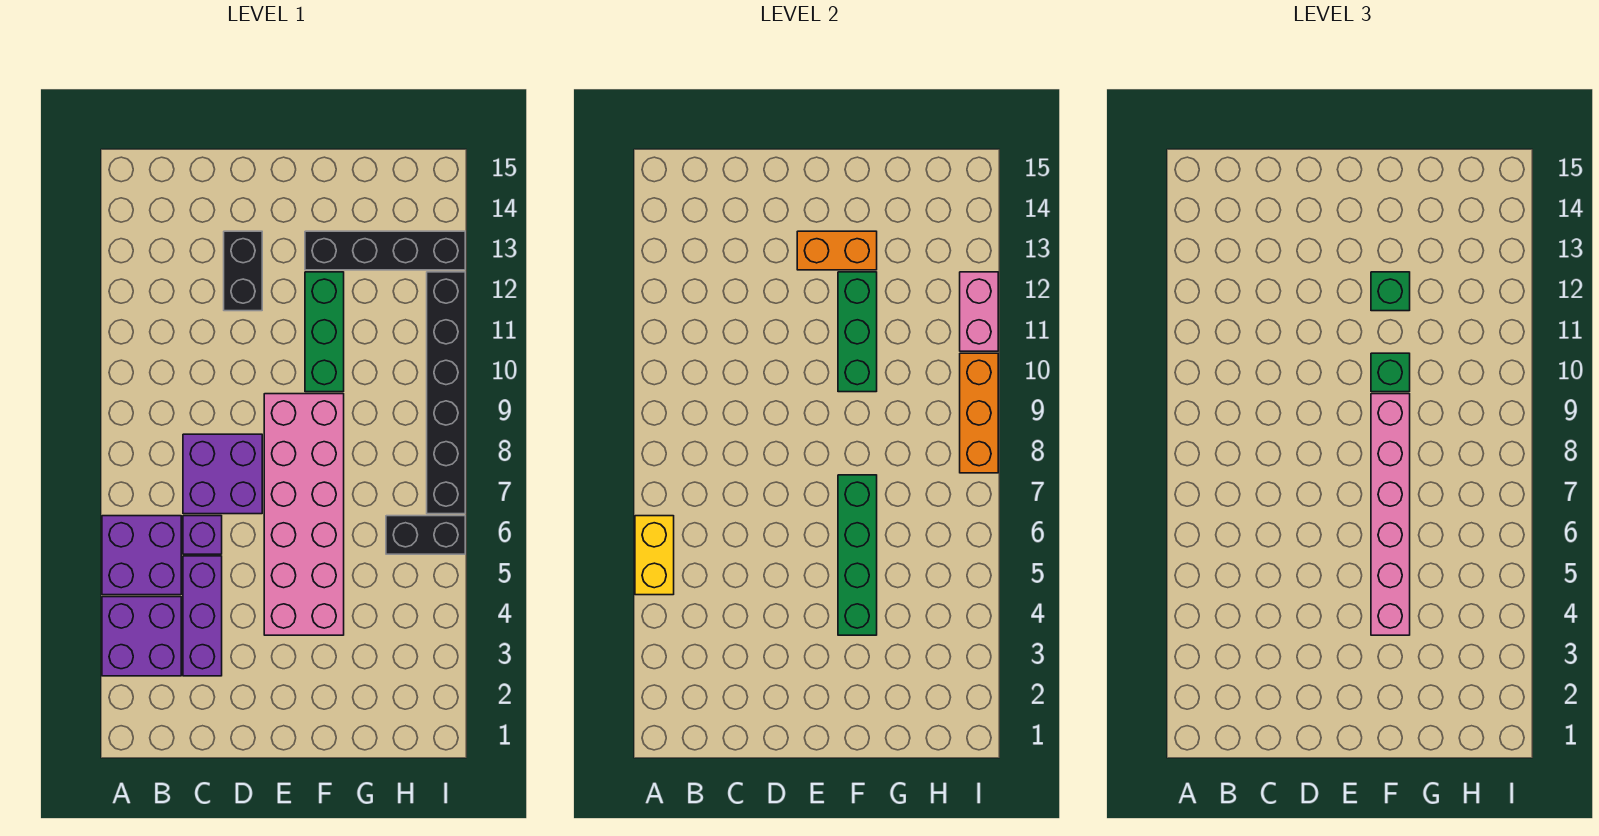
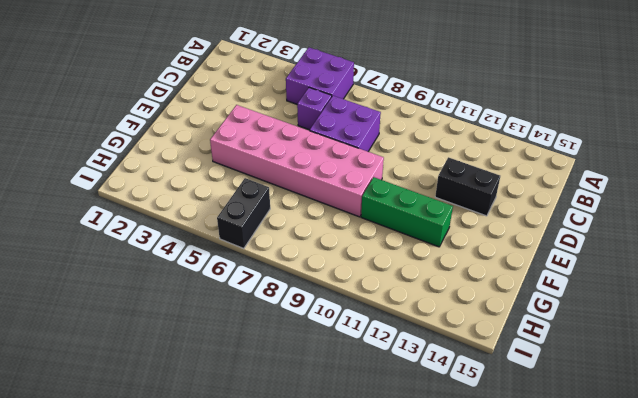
none -> purple brick A3:B4 level 1
none -> purple brick C3:C5 level 1
none -> black brick F13:I13 level 1

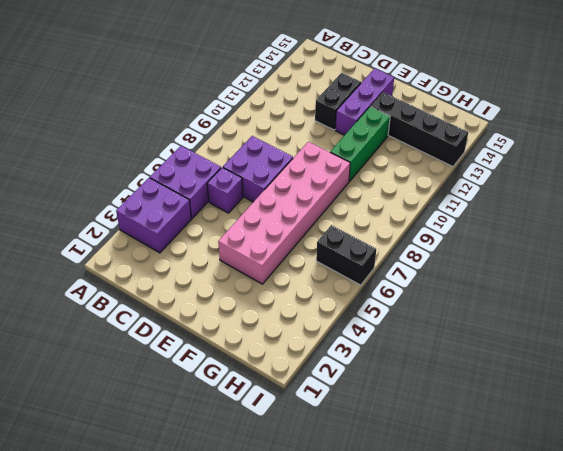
purple brick E12:E14 level 1 -> purple brick C3:C5 level 1
none -> black brick I7:I12 level 1
none -> yellow brick A5:A6 level 2
none -> orange brick E13:F13 level 2

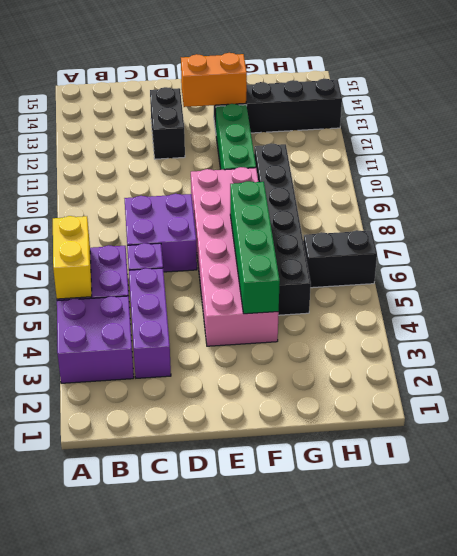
black brick G5:G10 level 1 -> black brick I7:I12 level 1
none -> green brick F10:F12 level 2
none -> orange brick I8:I10 level 2
none -> pink brick I11:I12 level 2

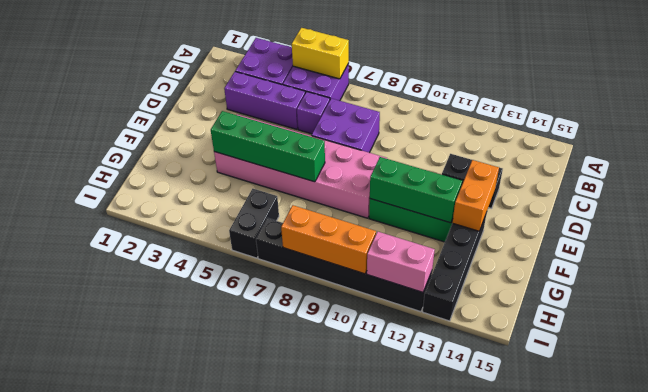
none -> pink brick F4:F9 level 3
none -> green brick F10 level 3
none -> green brick F12 level 3

